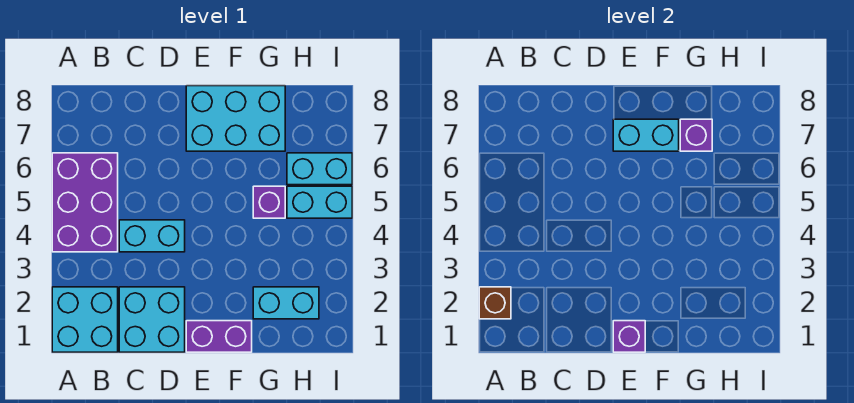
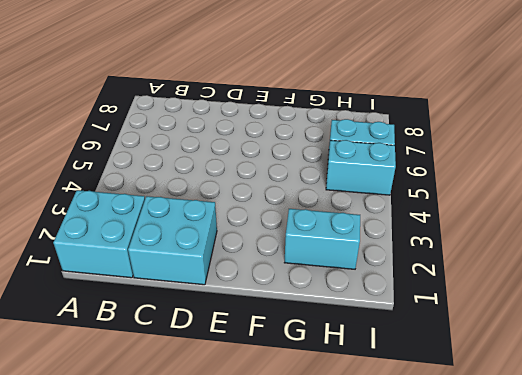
none -> purple brick A4:B6 level 1
none -> cyan brick C4:D4 level 1
none -> purple brick E1:F1 level 1

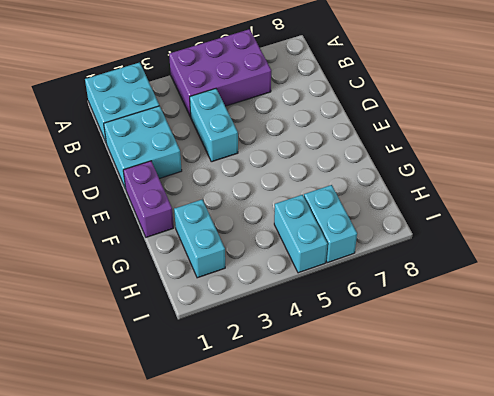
none -> cyan brick E7:G8 level 1
none -> purple brick G5 level 1
none -> brown brick A2 level 2

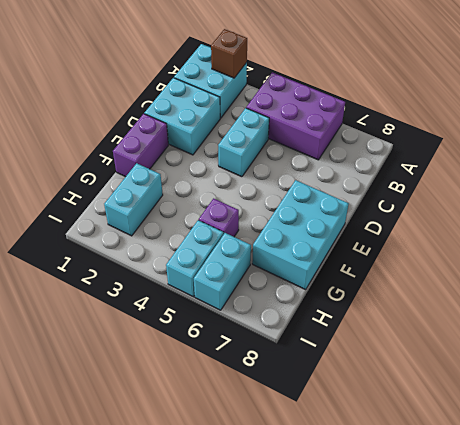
none -> purple brick E1 level 2
none -> cyan brick E7:F7 level 2
none -> purple brick G7 level 2

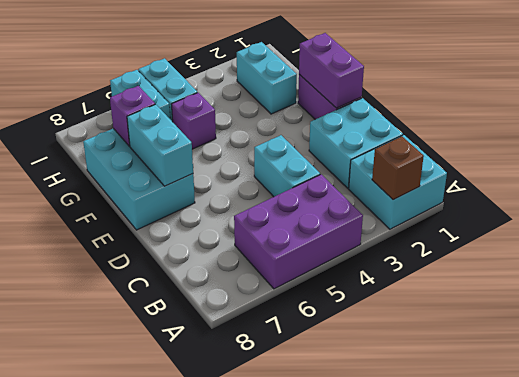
purple brick E1:F1 level 2 -> purple brick E1 level 2

